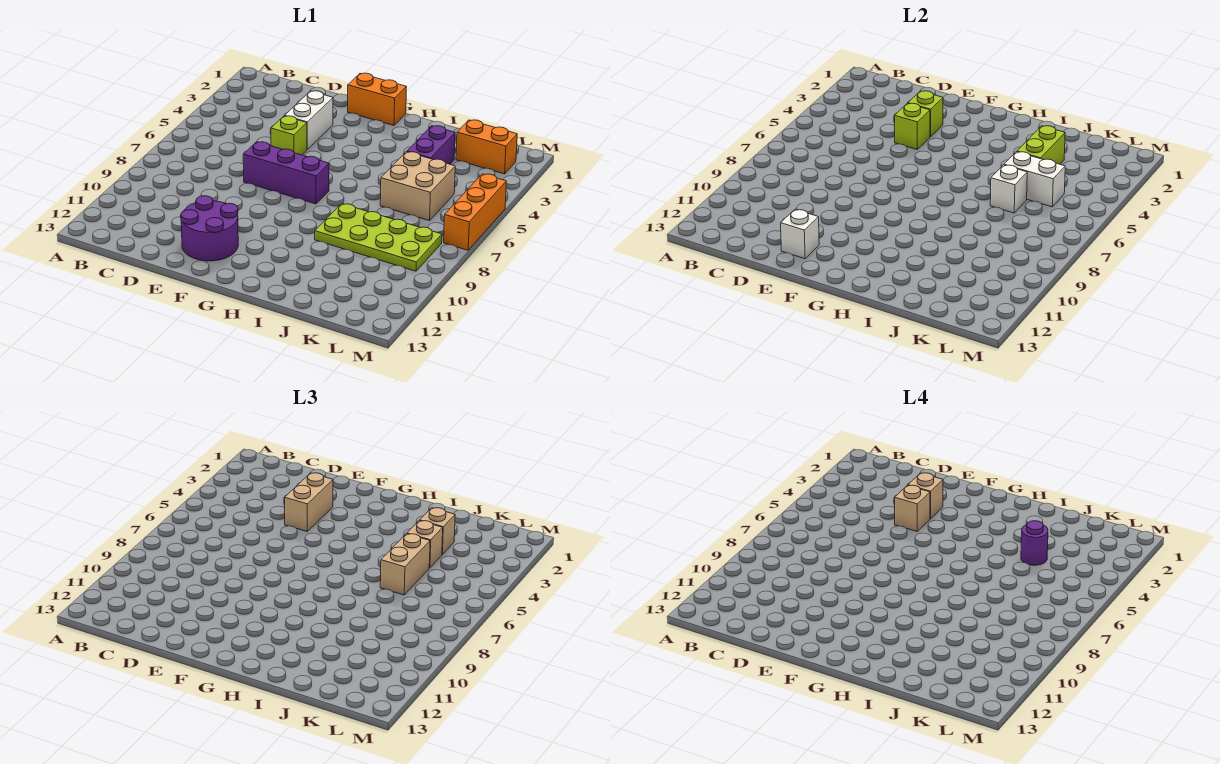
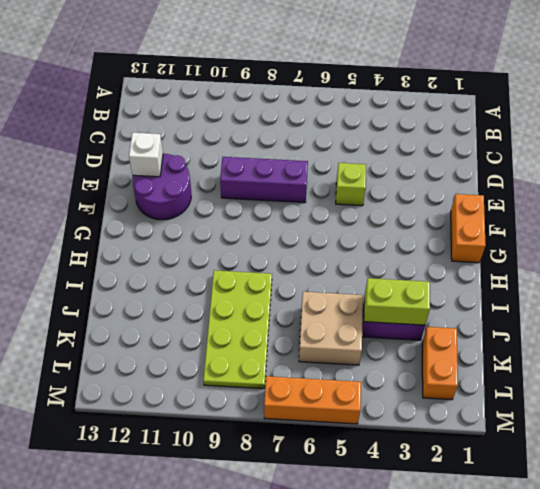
purple brick E7:E9 level 1 -> purple brick E7:G7 level 1
none -> white brick E3:E4 level 1
none -> lime brick E3 level 2
none -> lime brick E4 level 2

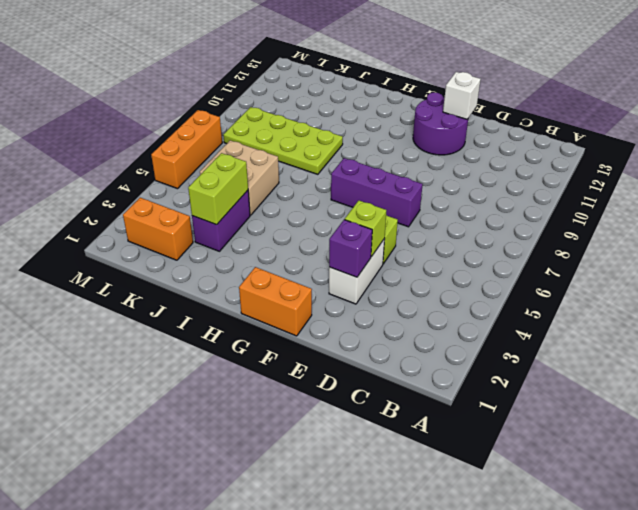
purple brick E3 level 2 -> lime brick E3 level 2
none -> white brick J5:K5 level 2
none -> white brick J6 level 2
none -> tan brick E3:E4 level 3

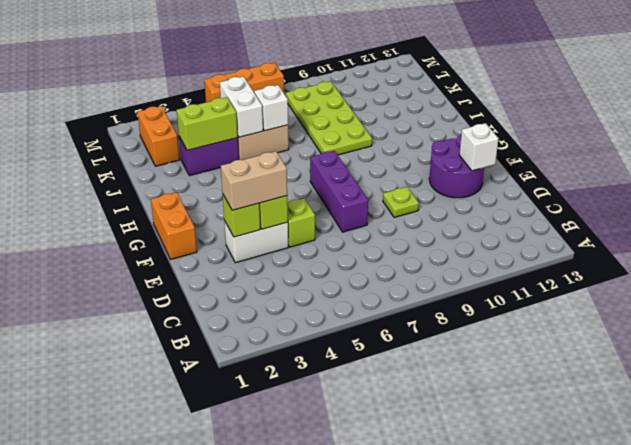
lime plate E9 level 1 -> none
none -> tan brick J3 level 3
none -> tan brick J4 level 3
none -> tan brick J5:J6 level 3

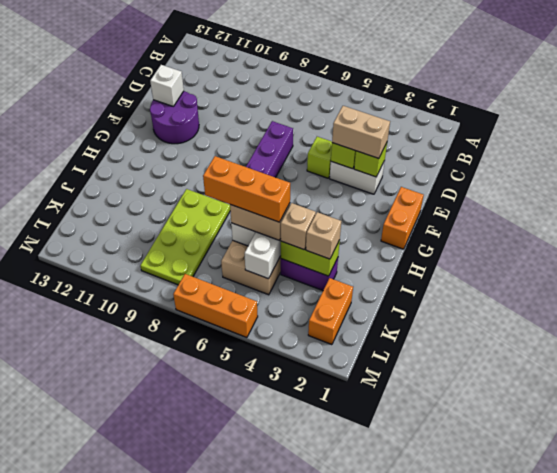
orange brick J5:J7 level 4 -> none
none -> tan brick E3 level 4
none -> tan brick E4 level 4
none -> purple round brick J4 level 4

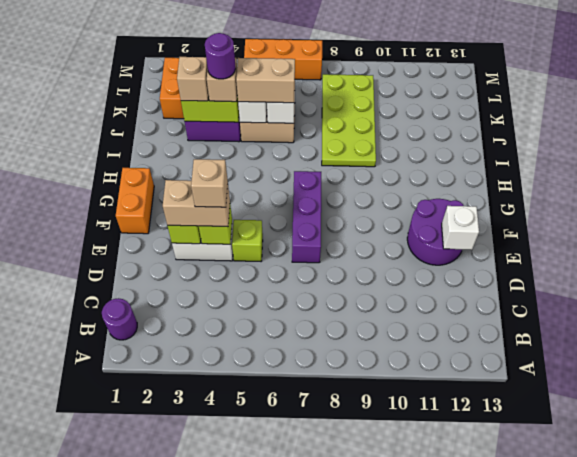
purple round brick B1 level 1 -> none
none -> tan brick E3 level 4

